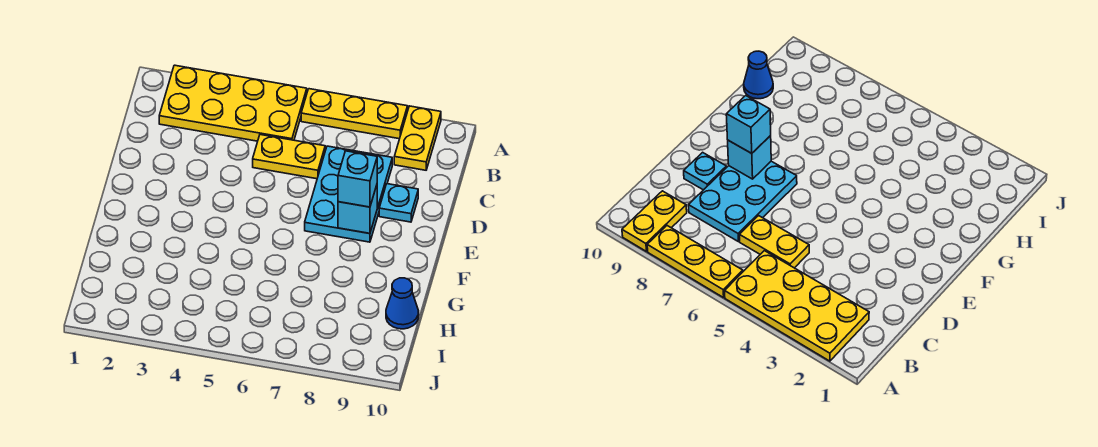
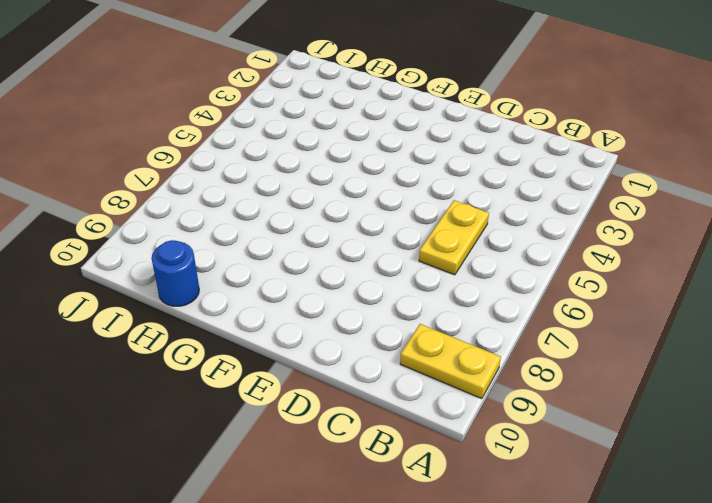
blue round brick H10 level 1 -> blue cone H10 level 1
none -> yellow plate A2:B5 level 1
none -> yellow plate A6:A8 level 1

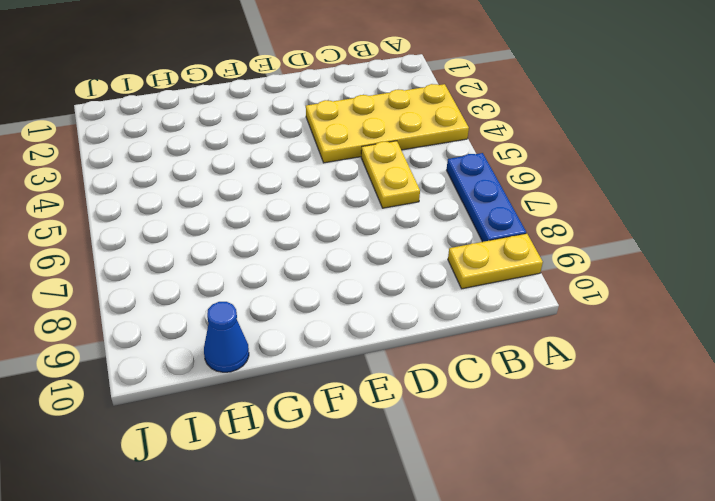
yellow plate A3:D4 level 1 -> yellow plate A2:B5 level 1
blue plate A6:A8 level 1 -> yellow plate A6:A8 level 1
none -> cyan plate C7:E8 level 1
none -> cyan plate D9 level 1

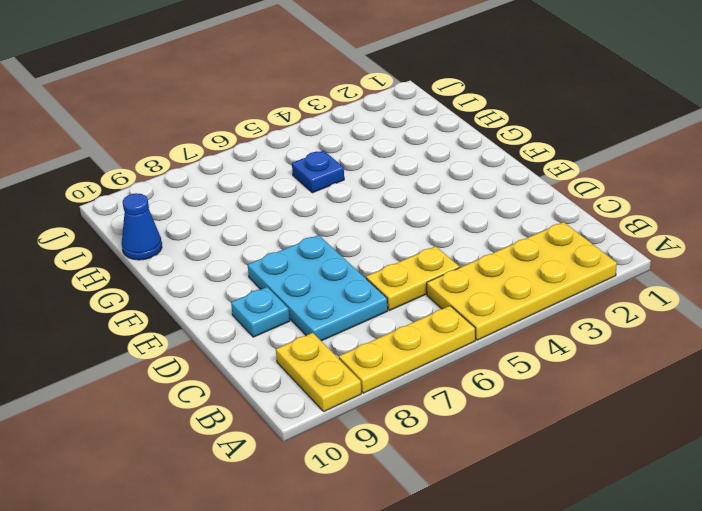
blue plate H5 level 1 -> none
none -> cyan brick E8 level 2
none -> cyan brick E8 level 3

